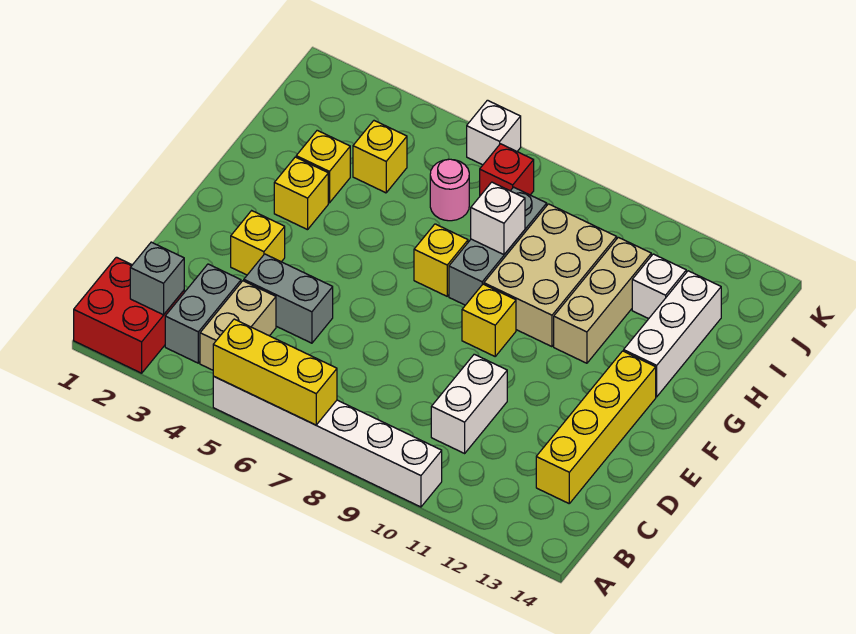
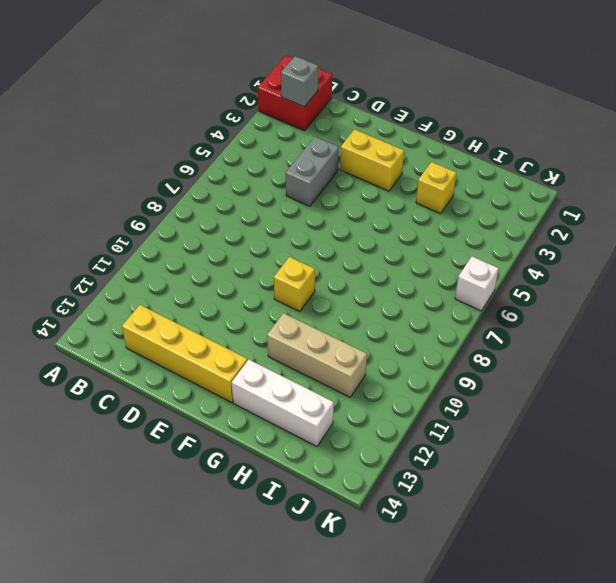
yellow brick E3:F3 level 1 -> yellow brick E3 level 1
none -> white brick A5:A10 level 1
none -> grey brick B3:C3 level 1
none -> tan brick B4:C4 level 1

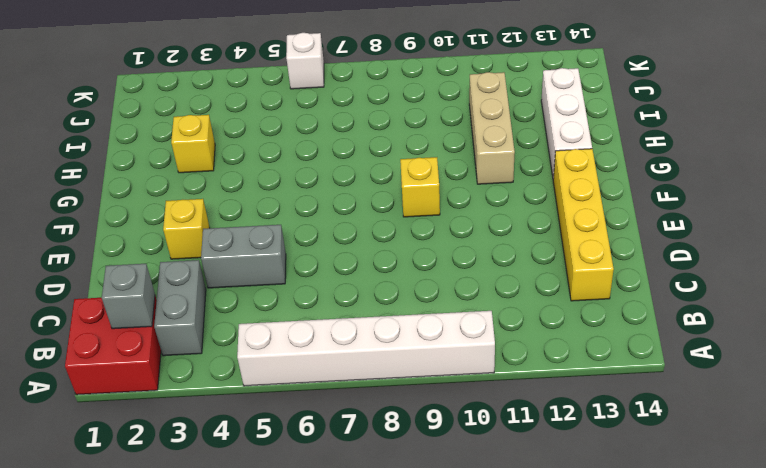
none -> tan brick B4:C4 level 1
none -> white brick C10:D10 level 1
none -> yellow brick G3 level 1

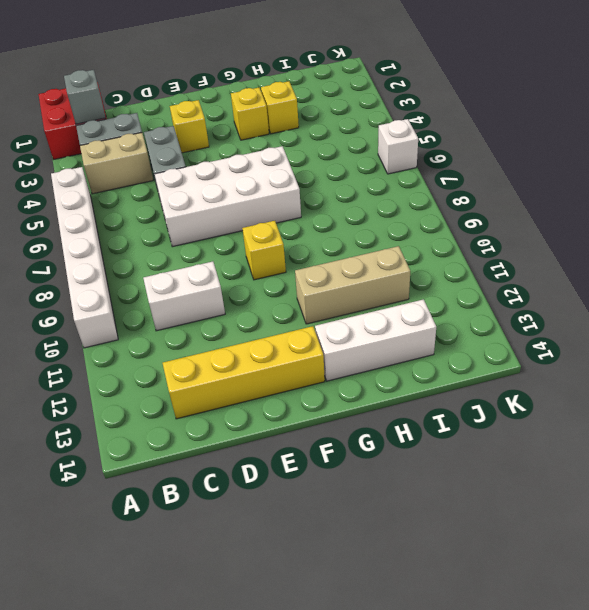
white brick D6:G7 level 1 -> yellow brick G7 level 1
none -> grey brick G8:I8 level 1
none -> tan brick G9:I10 level 1
none -> yellow brick I4 level 1

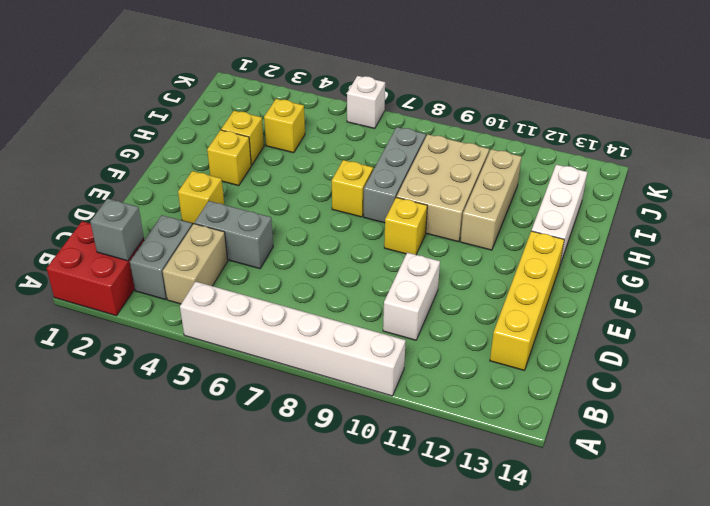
none -> pink round brick I6 level 1
none -> white brick I12 level 1
none -> red brick J7 level 1

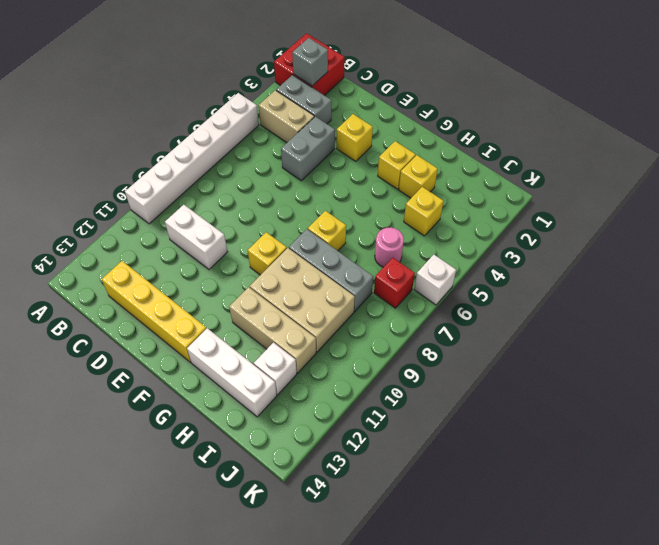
none -> yellow brick A5:A7 level 2
none -> white brick H8 level 2

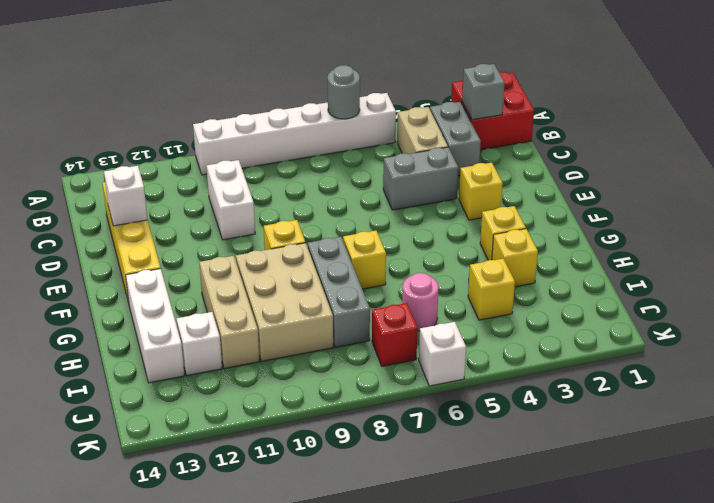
grey round brick A6 level 2 -> yellow brick A5:A7 level 2
white brick D13 level 2 -> white brick H8 level 2

